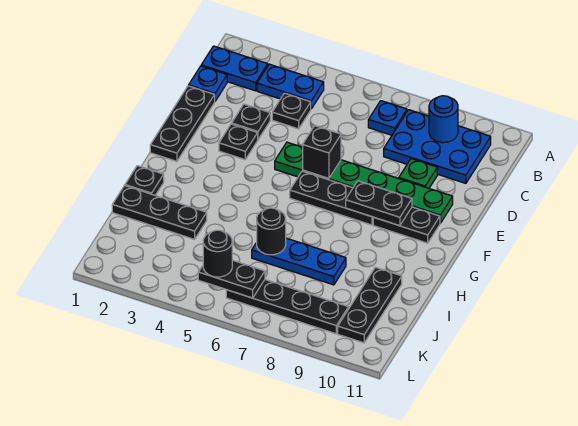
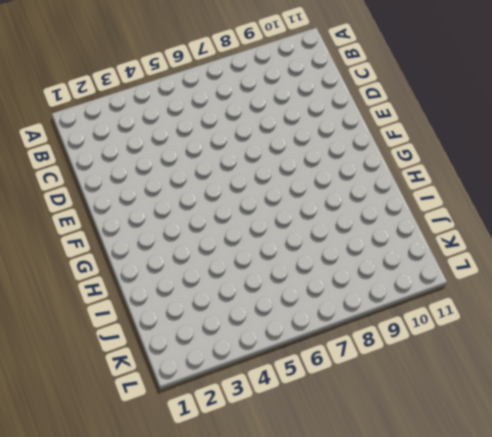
none -> blue plate B1:B2 level 1
none -> blue plate B3:B4 level 1
none -> blue plate B7 level 1

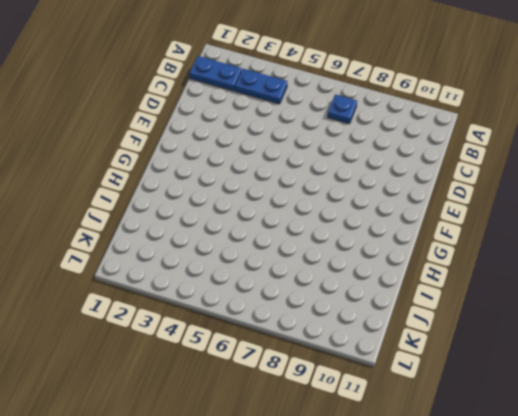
none -> blue plate B8:C10 level 1
none -> blue plate C1 level 1
none -> black plate C4 level 1

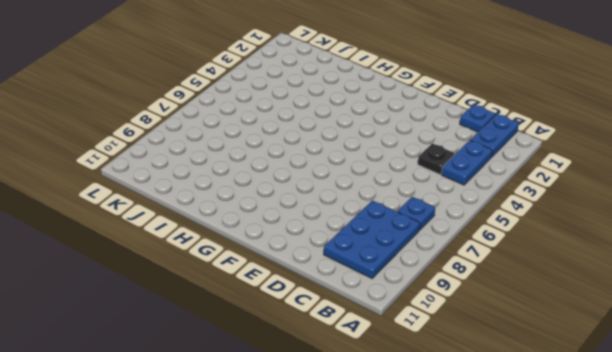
none -> black plate D1:F1 level 1
none -> black plate D3 level 1
none -> green plate D9 level 1

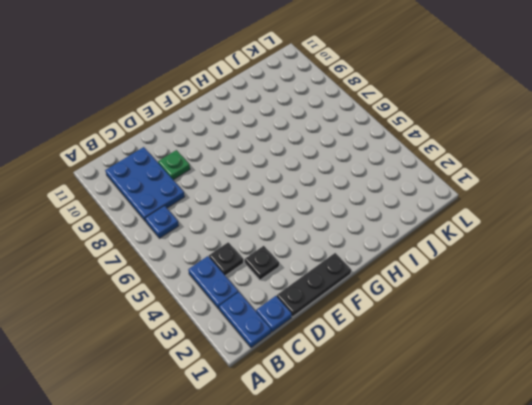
none -> black plate E3 level 1
none -> green plate E5:E10 level 1
none -> black plate F6:F8 level 1

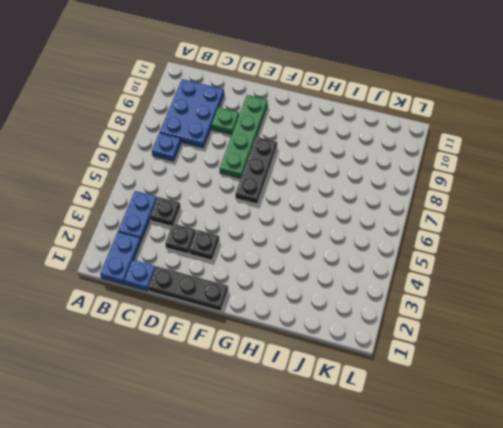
green plate E7:E10 level 1 -> green plate E5:E10 level 1
none -> black plate F9:F10 level 1
none -> black plate H1 level 1
none -> black plate I1:I3 level 1

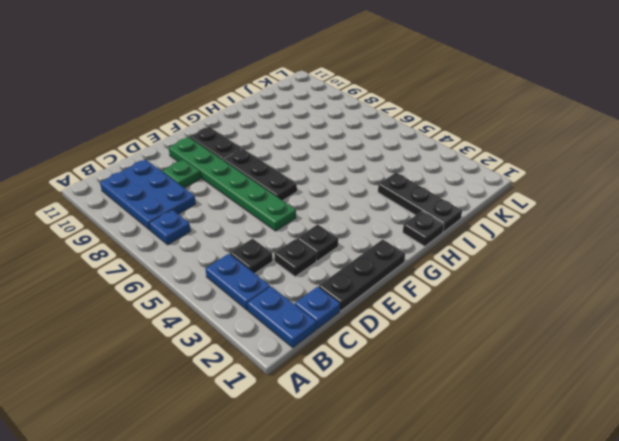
none -> blue plate I6:I8 level 1
none -> black plate I10:K10 level 1
none -> black plate K6:K9 level 1

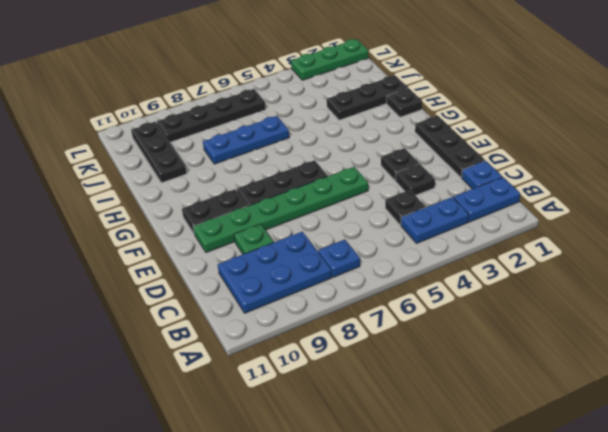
green plate L1:L3 level 1 -> none
none -> blue round brick B9 level 2
none -> black brick E6 level 2
none -> black plate F8:F9 level 2

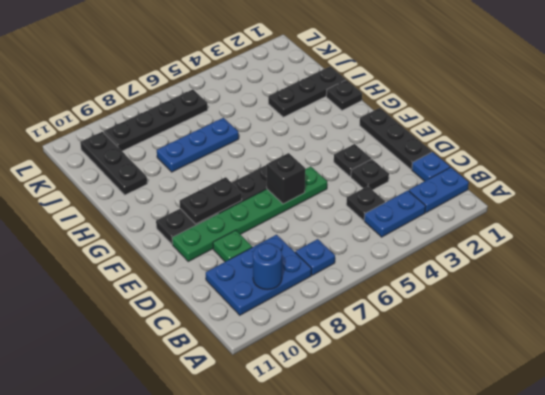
none -> black round brick I6 level 2
none -> black plate K5:K6 level 2
none -> black round brick K5 level 3

